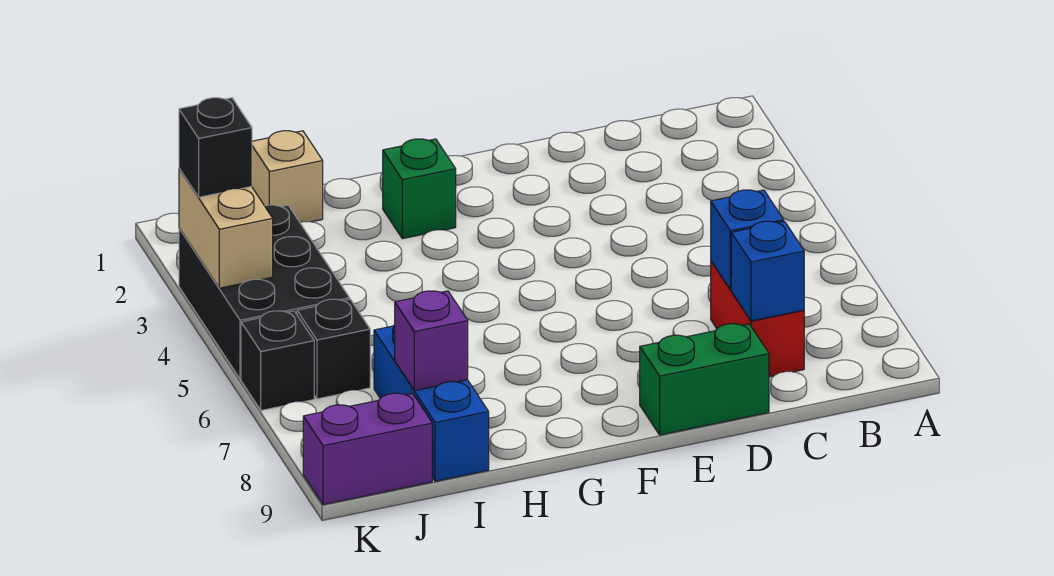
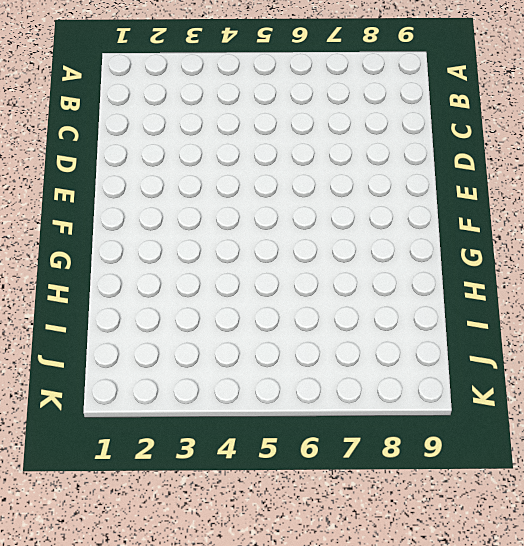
none -> red brick C7:C8 level 1
none -> green brick D9:E9 level 1
none -> green brick G2 level 1

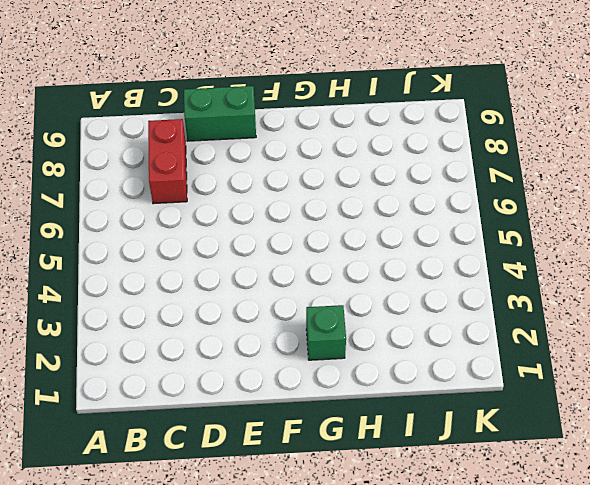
none -> tan brick I1 level 1
none -> blue brick I7:I9 level 1
none -> black brick J3:K5 level 1

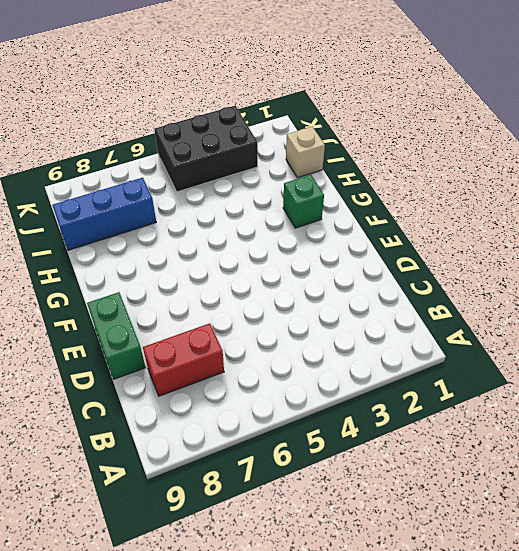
none -> black brick J6 level 1
none -> purple brick J9:K9 level 1
none -> black brick K6 level 1

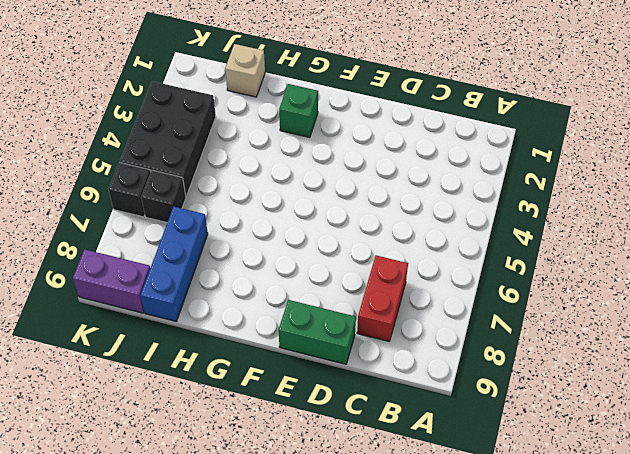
none -> blue brick C7 level 2
none -> blue brick C8 level 2
none -> purple brick I8 level 2

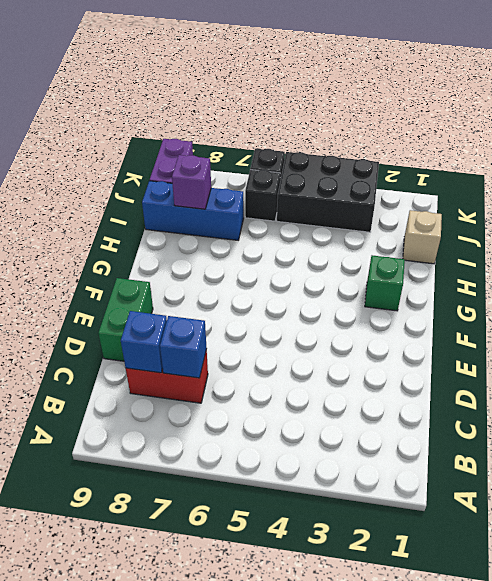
none -> tan brick K3:K4 level 2
none -> black brick K3 level 3

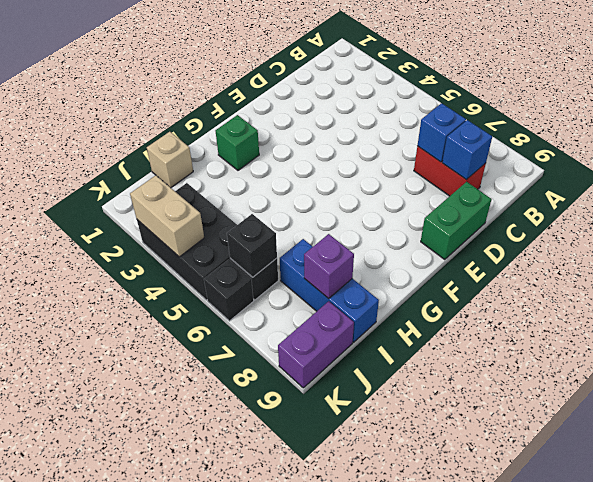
black brick J6 level 2 -> black brick K3 level 3

